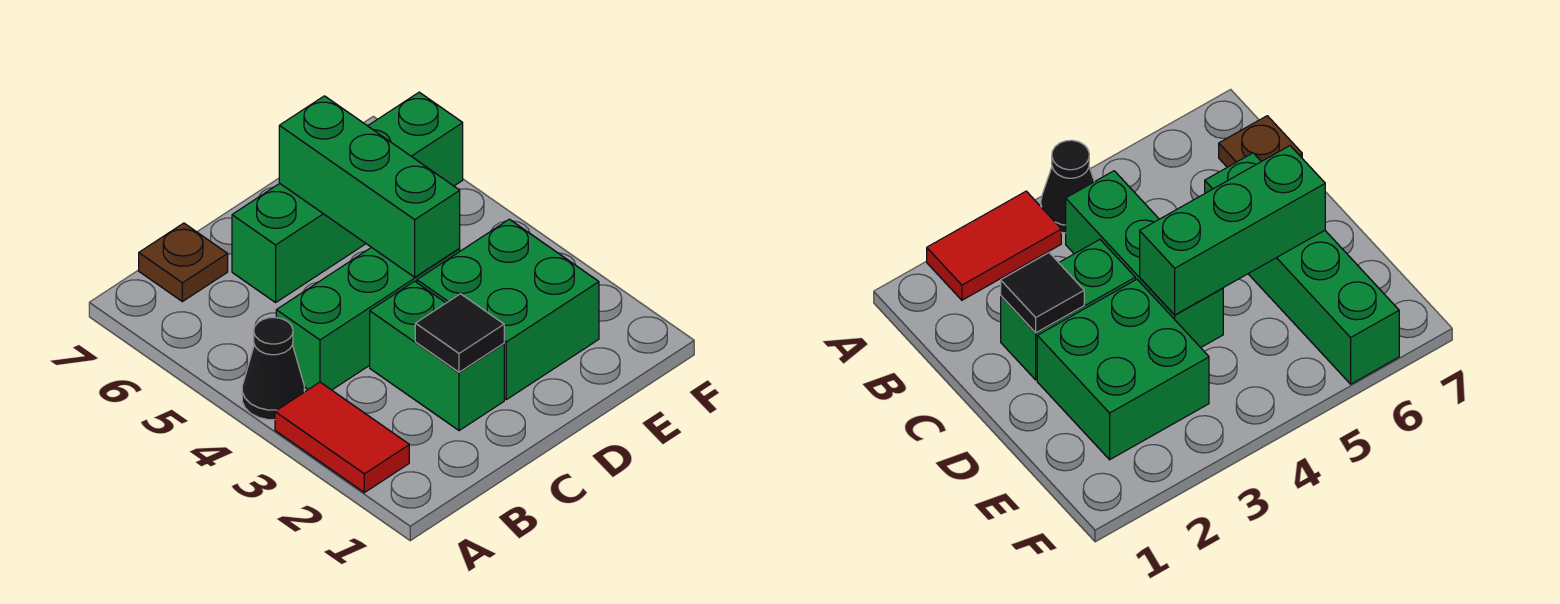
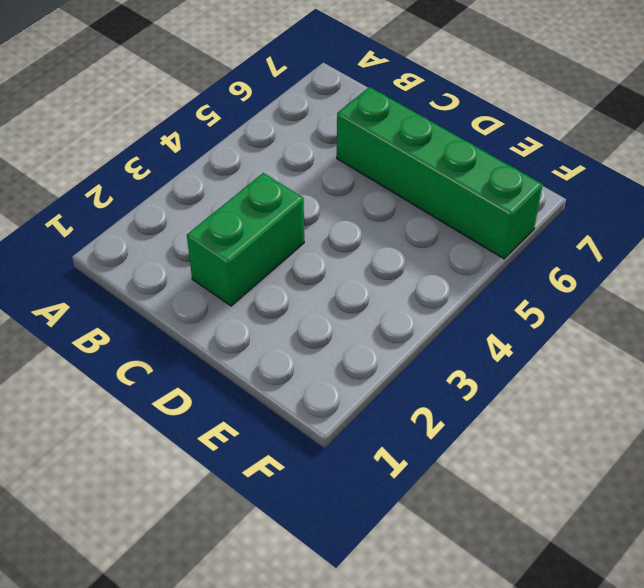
none -> red tile A2:A3 level 1
none -> black cone A4 level 1

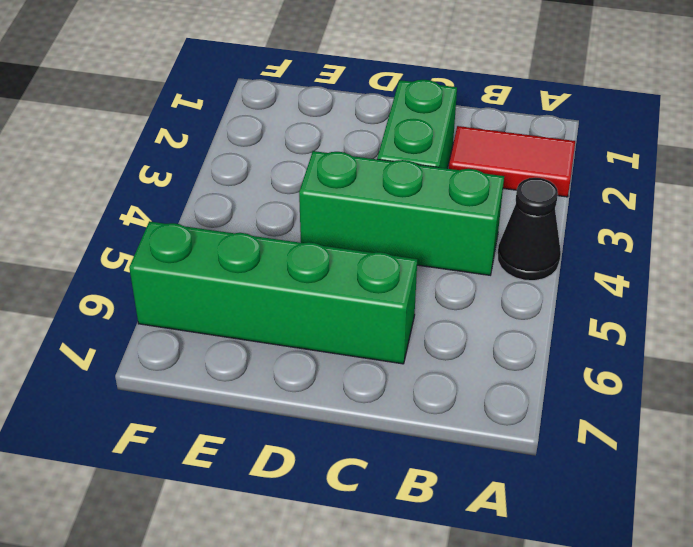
red tile A2:B2 level 1 -> red tile A2:A3 level 1
none -> brown plate B7 level 1
none -> green brick D2:E3 level 1

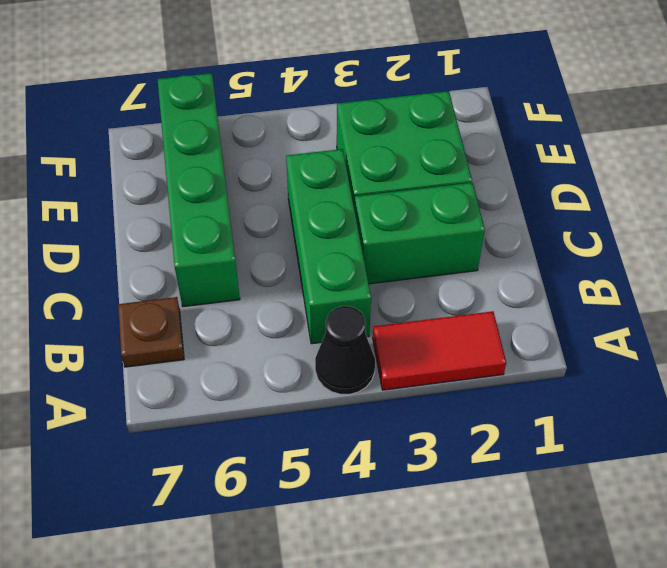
none -> black tile C2 level 2
none -> green brick D4:D6 level 2

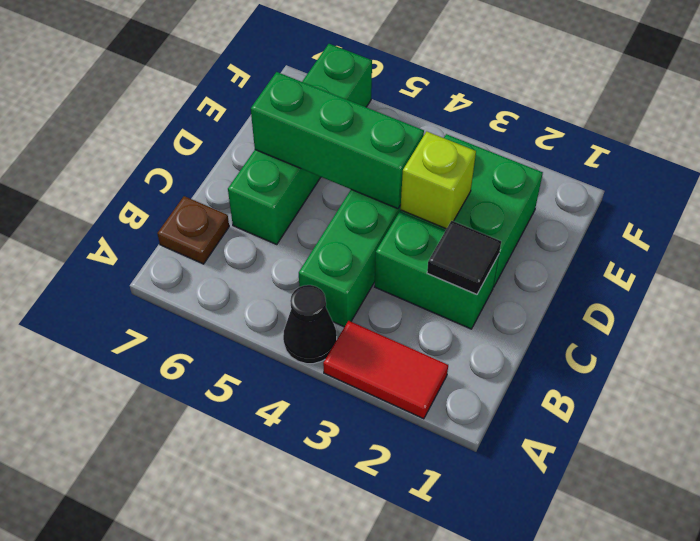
lime brick D3 level 2 -> none

